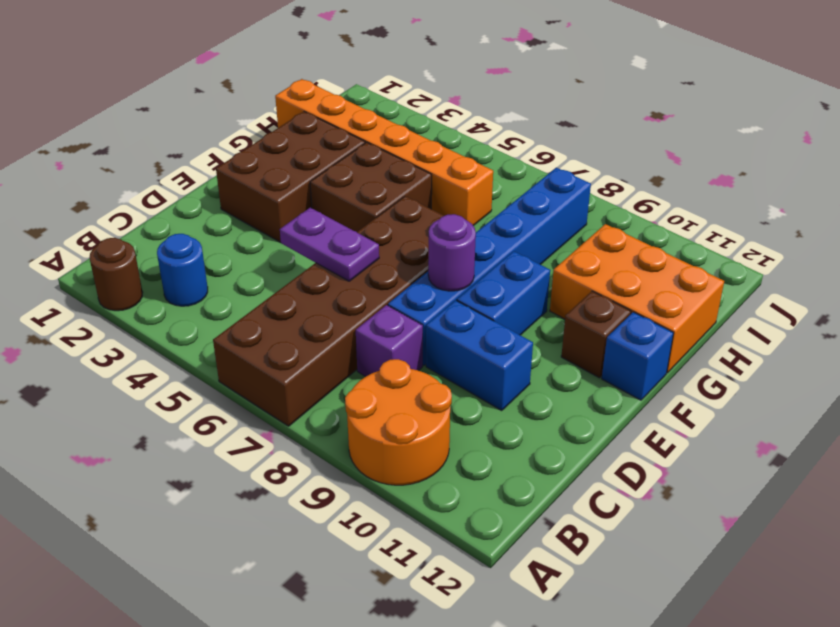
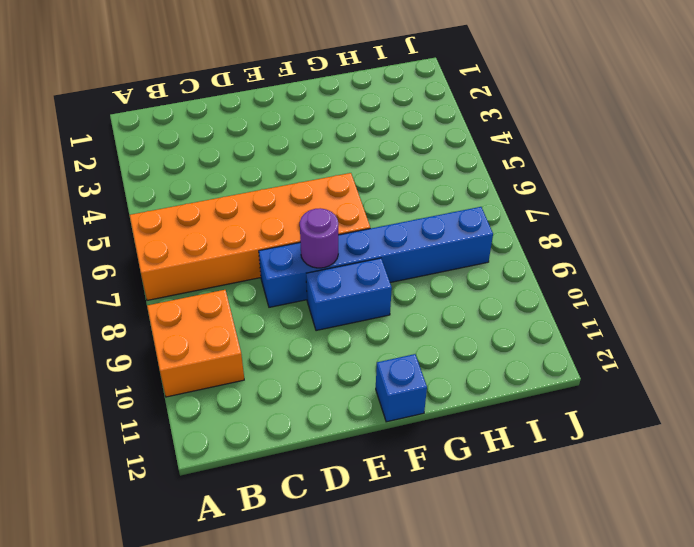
orange brick A6:F7 level 1 -> brown brick A6:F7 level 1
orange brick A9:B10 level 1 -> orange round brick A9:B10 level 1
none -> brown round brick A2 level 1
none -> blue round brick B3 level 1
none -> purple brick C8 level 1

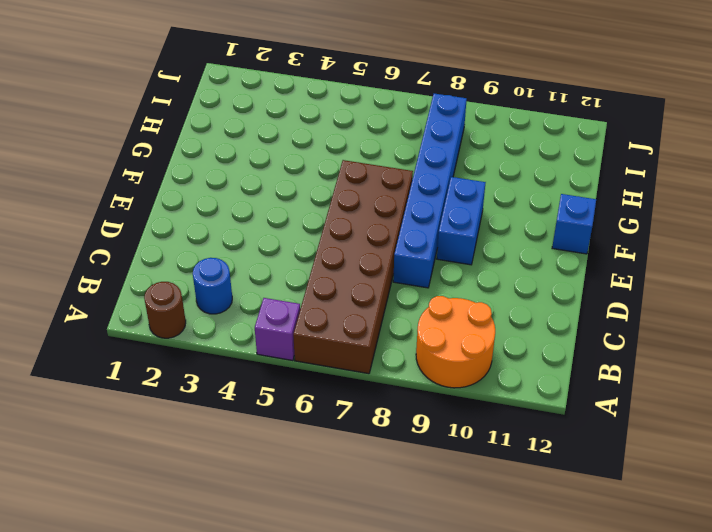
purple brick A5 level 1 -> purple brick C8 level 1
none -> blue brick D9:D10 level 1
none -> brown brick E2:G3 level 1
none -> brown brick F4:G5 level 1

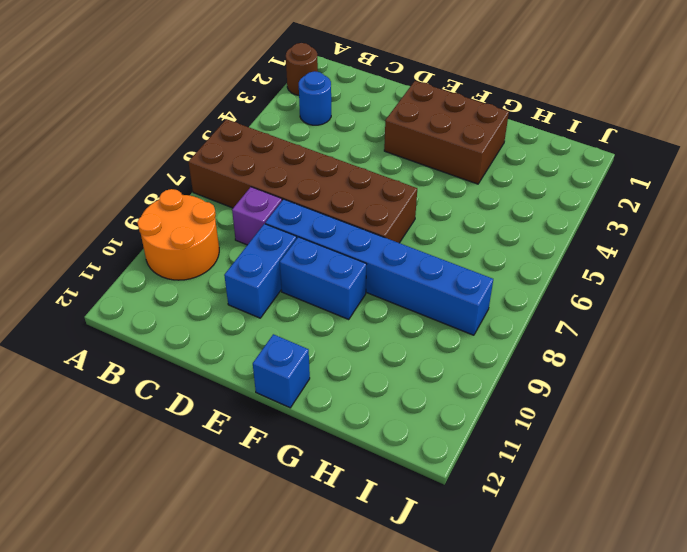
none -> brown brick F4:G5 level 1
none -> brown brick F11 level 1
none -> orange brick G10:H12 level 1

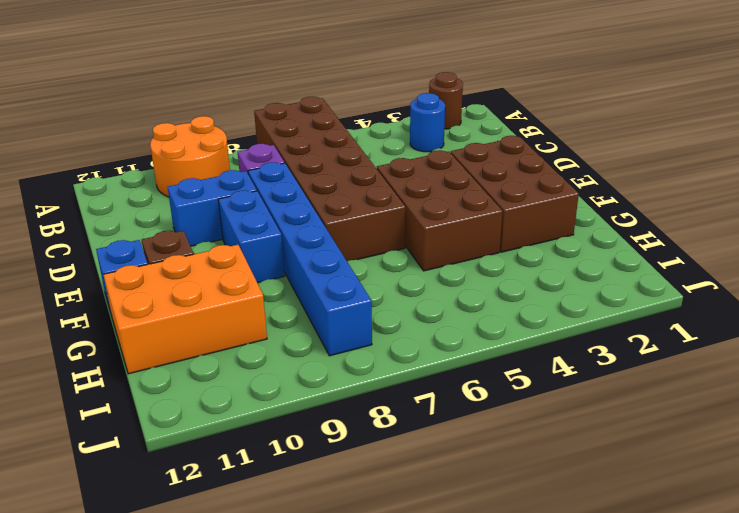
brown brick E4:G5 level 1 -> brown brick F4:G5 level 1
none -> orange brick H1:H6 level 1
none -> purple plate D5:D6 level 2
none -> purple round brick E8 level 2

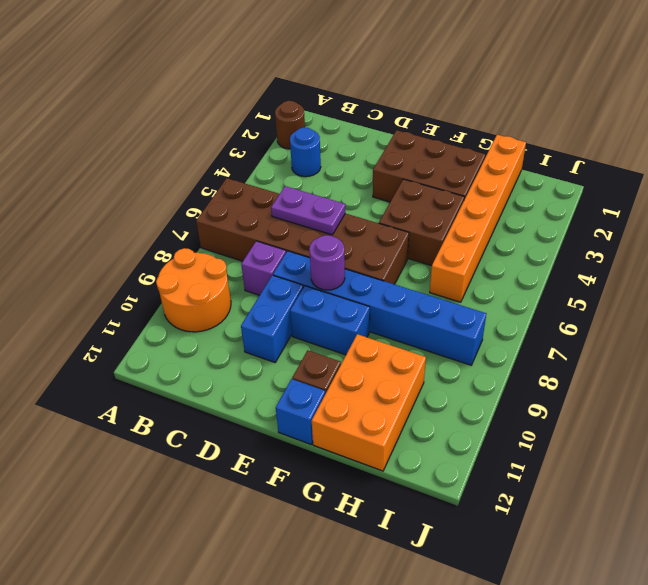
purple plate C6:D6 level 2 -> purple plate D5:D6 level 2

